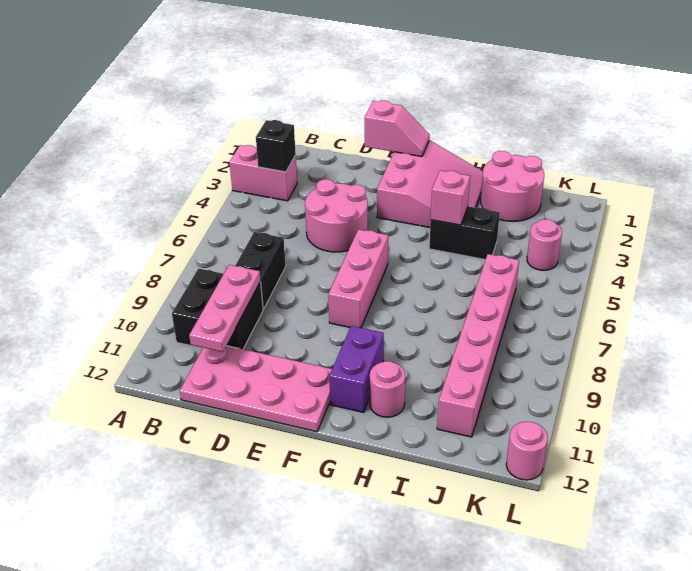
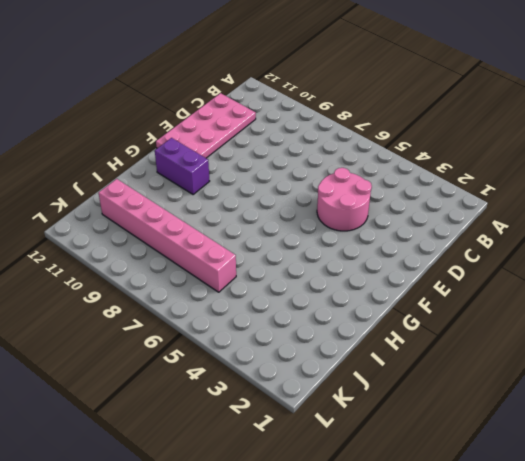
none -> pink brick A3:B3 level 1
none -> black brick B9:C10 level 1
none -> black brick C7:C8 level 1

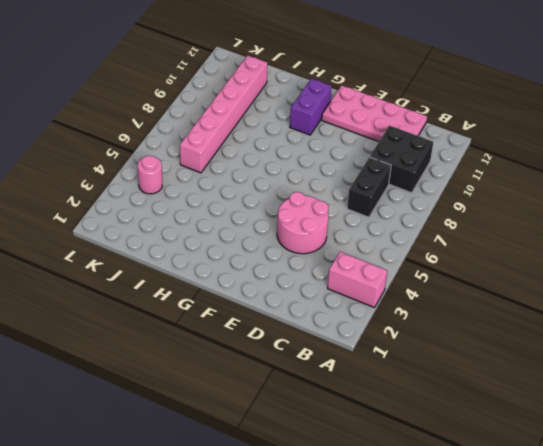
none -> pink slope F1:H3 level 1 top F
none -> pink brick F6:F8 level 1
none -> black brick H4:I4 level 1

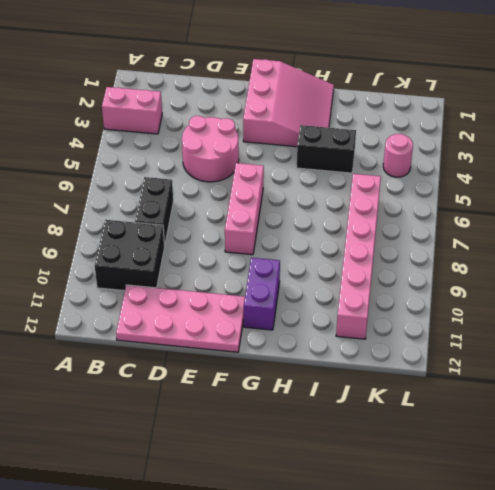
none -> pink round brick H11 level 1
none -> pink round brick I1:J2 level 1
none -> pink round brick L12 level 1

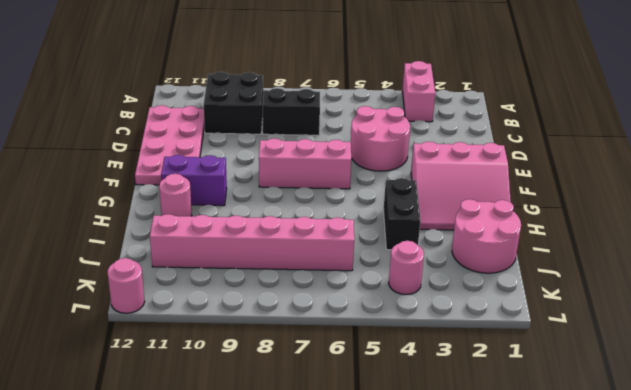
none -> black brick B3 level 2
none -> pink plate C9:C11 level 2
none -> pink slope E1:F1 level 2 top E

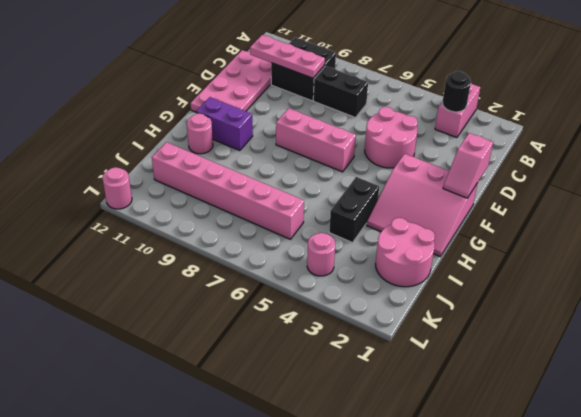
black round brick B3 level 2 -> black brick B3 level 2
none -> pink brick H4 level 2

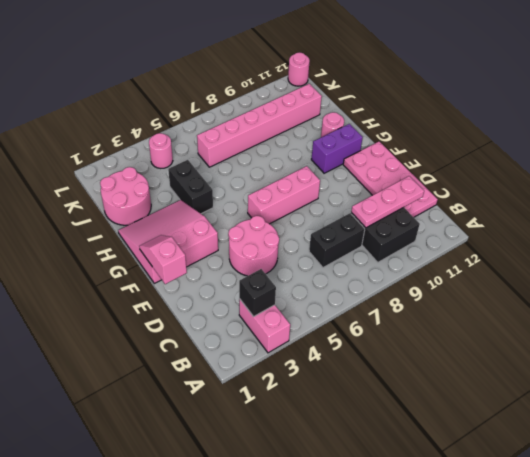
none -> pink brick H4 level 2

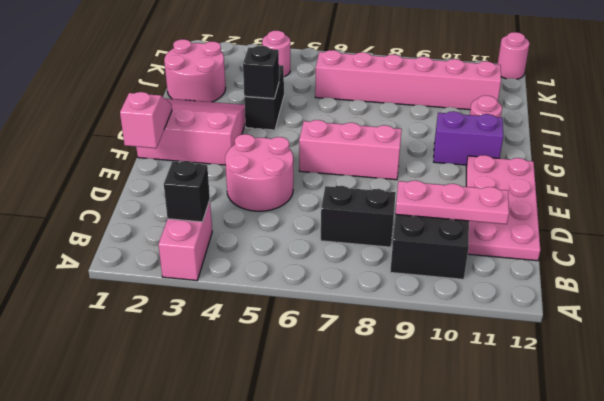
black brick H4 level 2 -> pink brick H4 level 2

